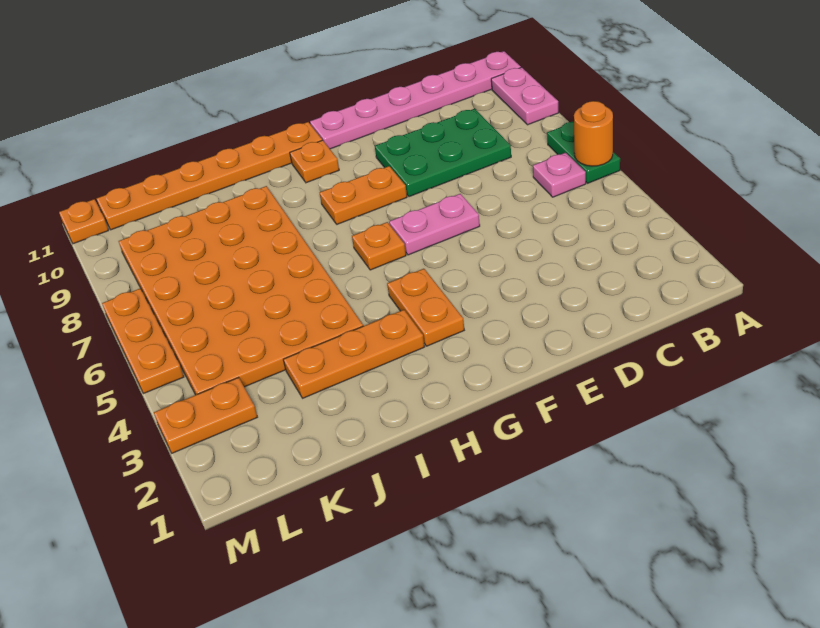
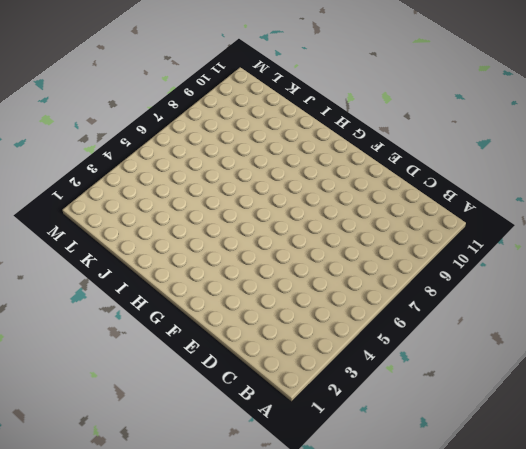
none -> green plate A6:A7 level 1
none -> pink plate A9:A10 level 1
none -> pink plate A11:F11 level 1

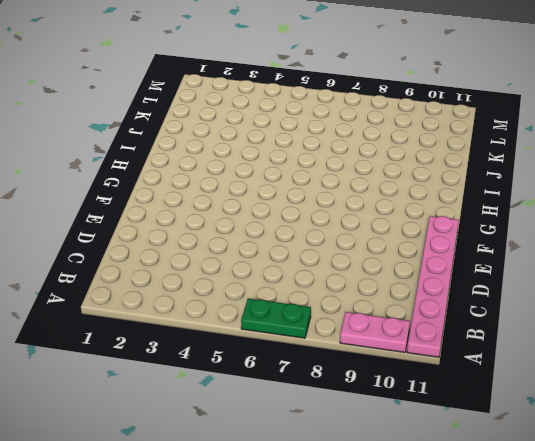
none -> pink plate B6 level 1
none -> green plate C8:E9 level 1
none -> pink plate E6:F6 level 1

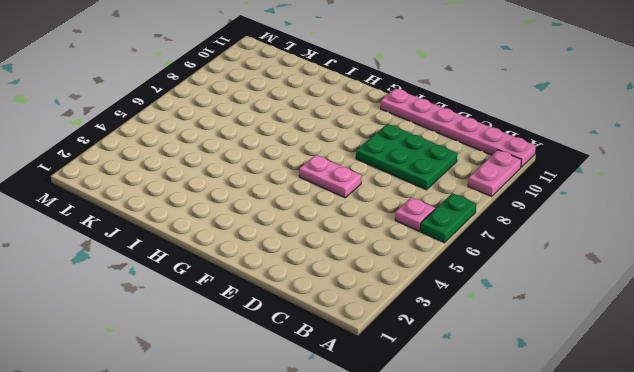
none -> orange plate F8:G8 level 1
none -> orange plate G3:G4 level 1
none -> orange plate G6 level 1

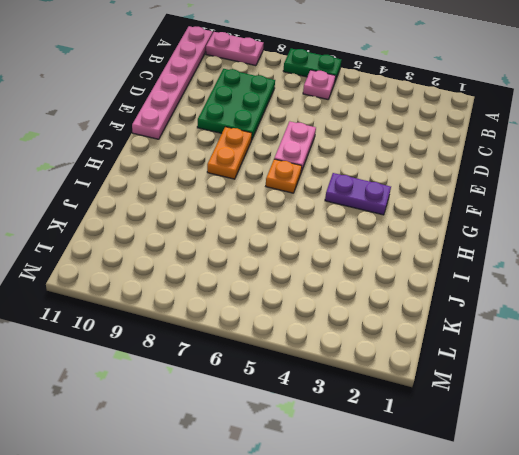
purple plate G3:G4 level 1 -> orange plate G3:G4 level 1
none -> orange plate G10 level 1
none -> orange plate G11:L11 level 1
none -> orange plate H3:J3 level 1

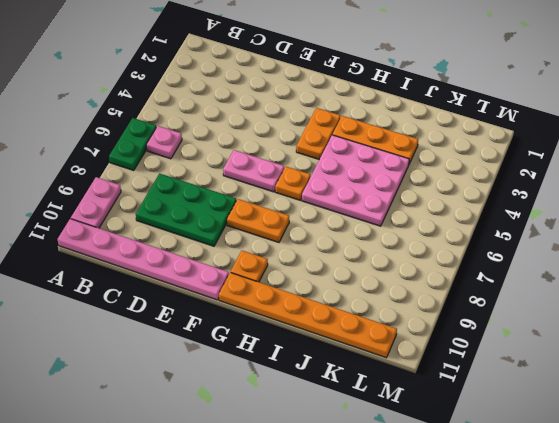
pink plate H4:J6 level 1 -> orange plate I4:L9 level 1
none -> orange plate L3:M3 level 1
none -> orange plate M5:M7 level 1
none -> orange plate M11 level 1

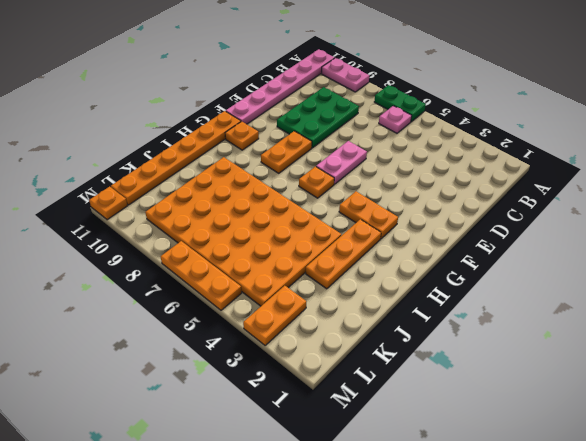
none -> orange round brick A6 level 2

